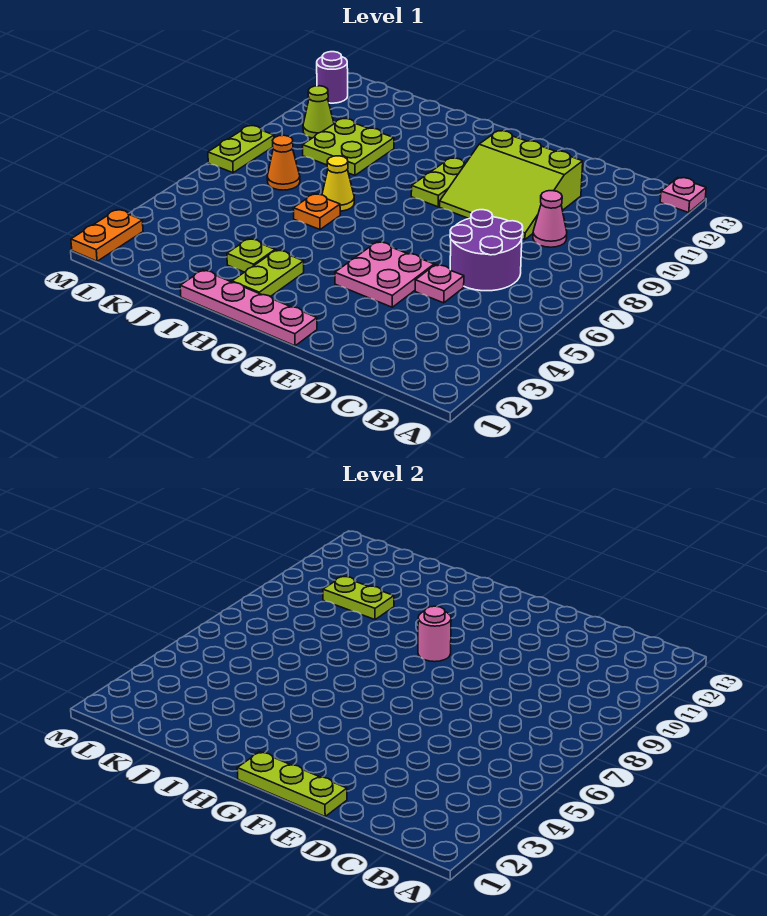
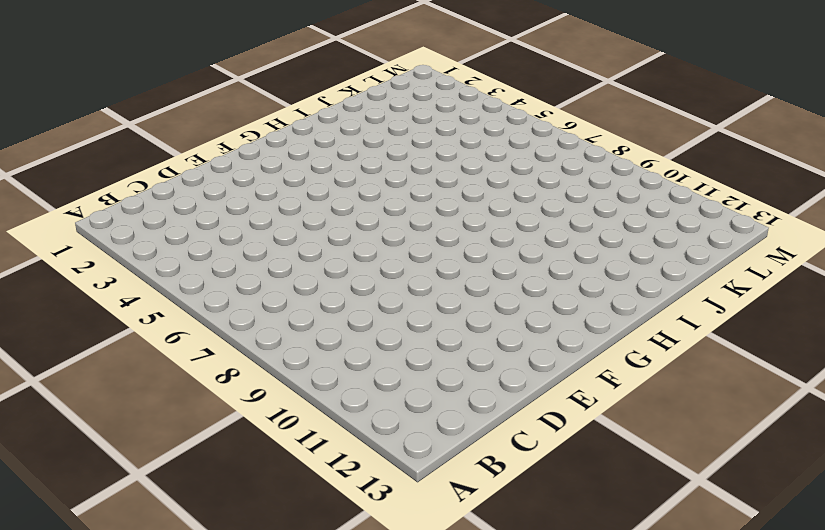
none -> pink plate A13 level 1
none -> purple round brick C6:D7 level 1
none -> pink cone C9 level 1

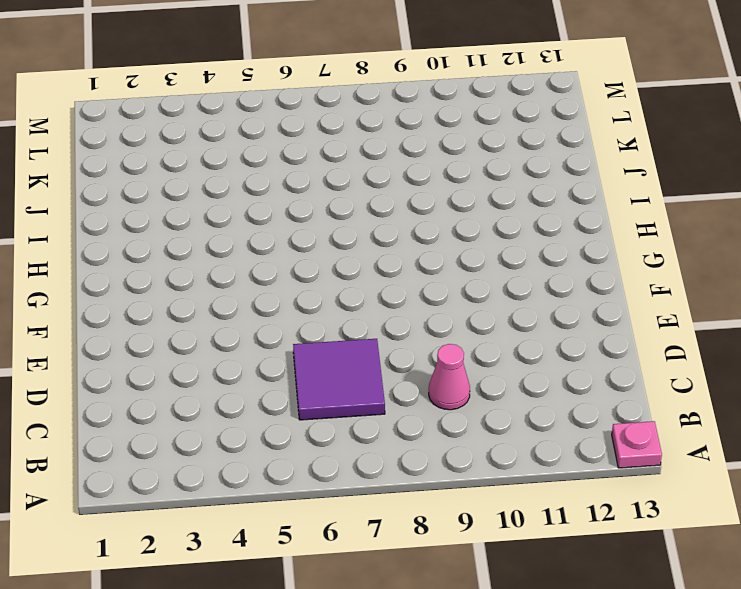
purple tile C6:D7 level 1 -> purple round brick C6:D7 level 1
none -> pink plate D5 level 1
none -> lime slope D9:F11 level 1 top 11
none -> pink plate E4:F5 level 1

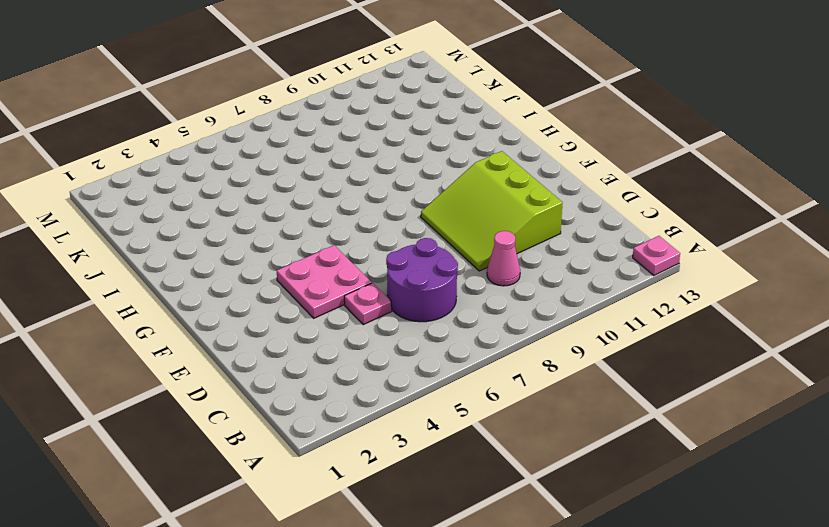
none -> pink plate F1:I1 level 1
none -> lime plate G9:G10 level 1
none -> lime plate H2:H3 level 1

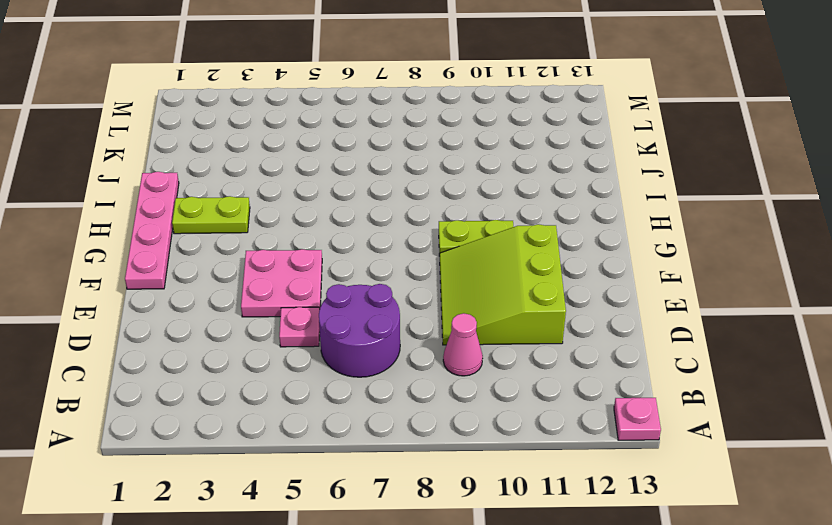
none -> lime plate I3 level 1
none -> orange plate I6 level 1
none -> yellow cone I7 level 1

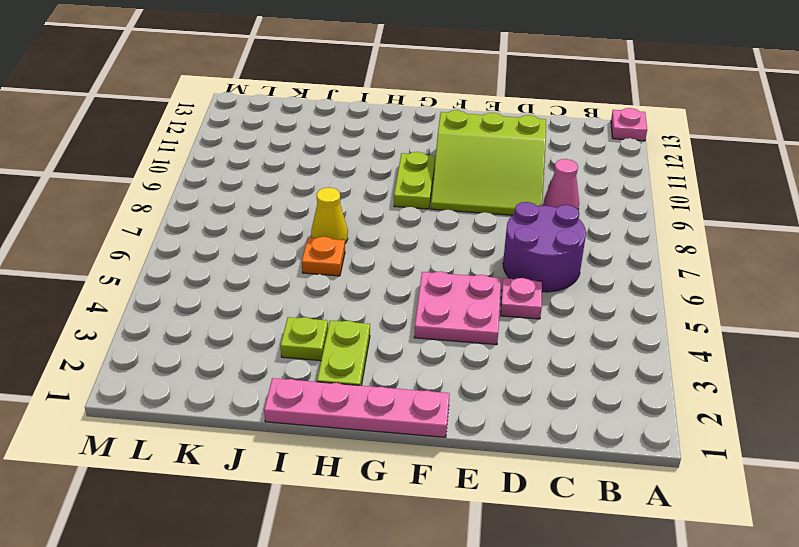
none -> lime plate J9:K10 level 1
none -> orange cone K7 level 1
none -> lime cone L10 level 1

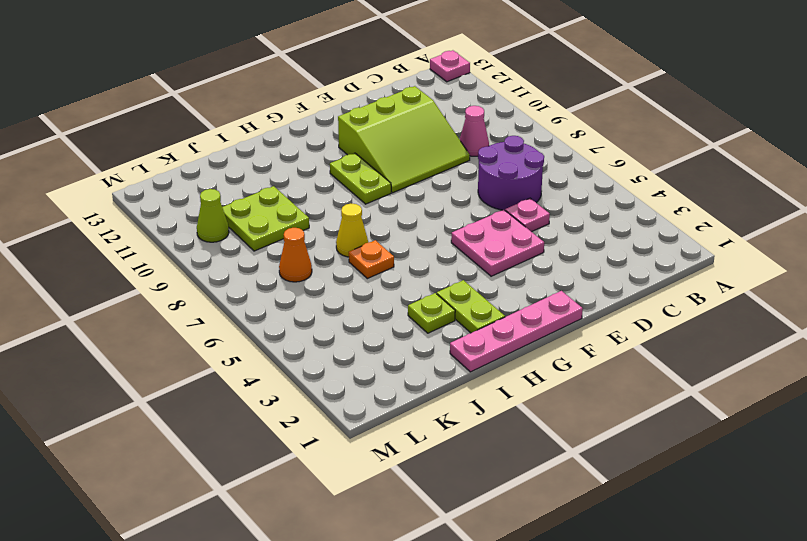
none -> orange plate M1:M2 level 1
none -> lime plate M7:M8 level 1
none -> purple round brick M12 level 1

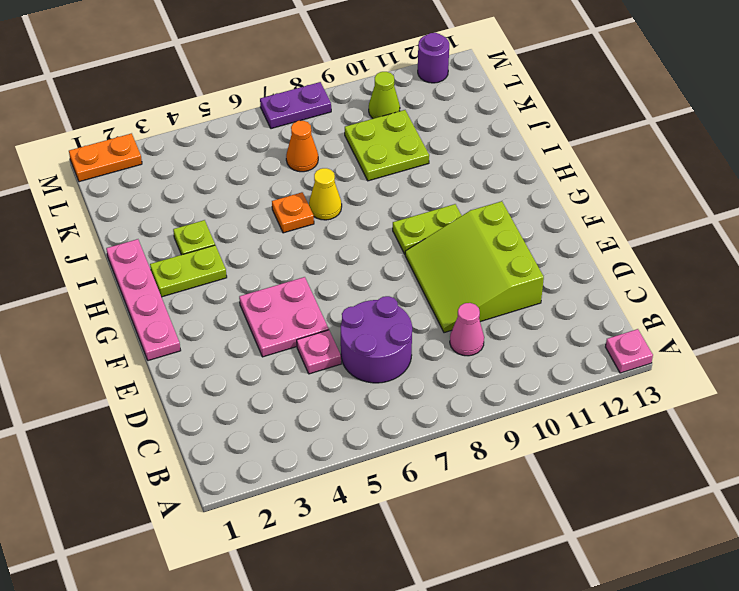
purple plate M7:M8 level 1 -> lime plate M7:M8 level 1
none -> lime plate E1:G1 level 2
none -> pink round brick G9 level 2
none -> lime plate J10:K10 level 2

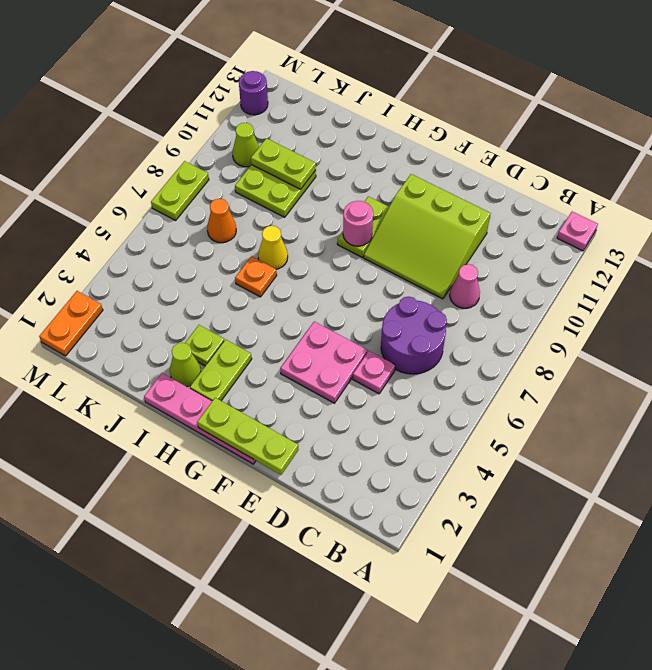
lime cone I2 level 1 -> none

